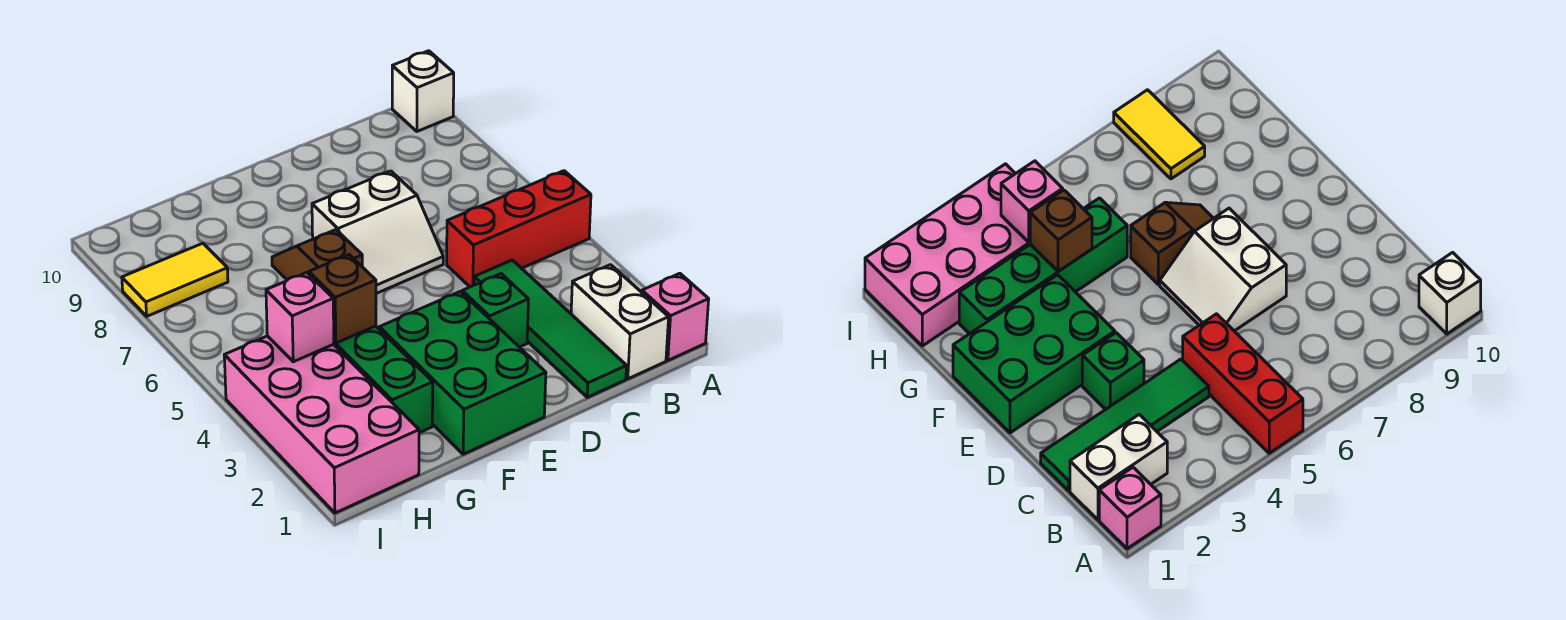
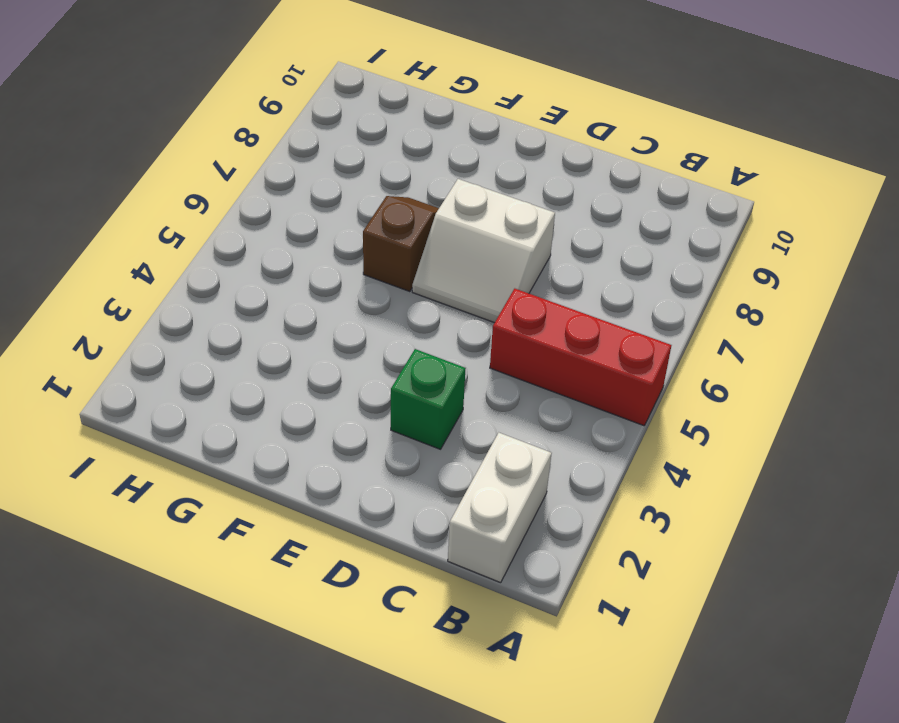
none -> pink brick A1 level 1
none -> white brick A10 level 1
none -> green tile C1:C4 level 1

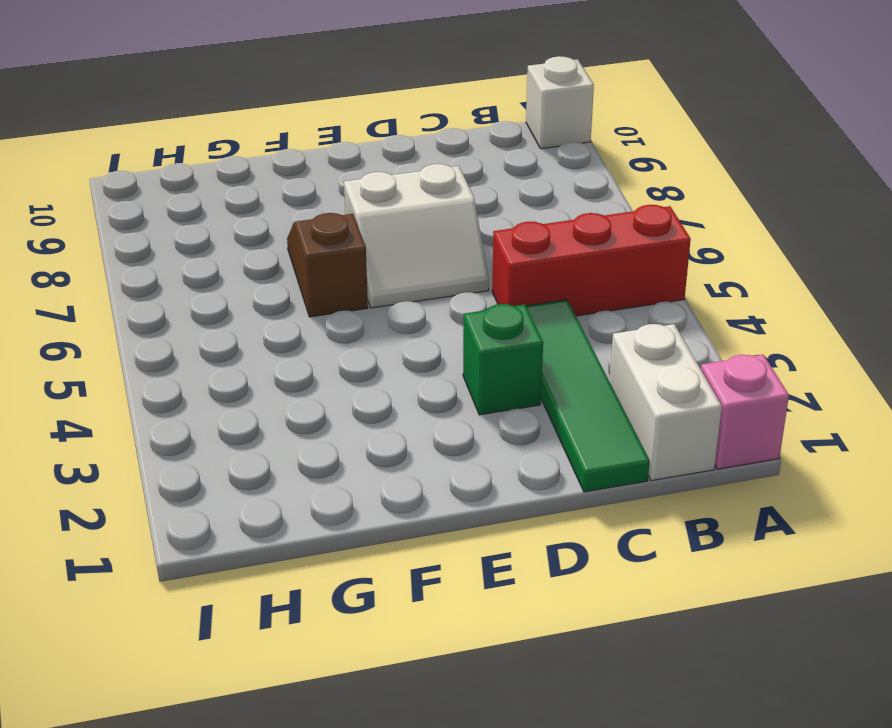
none -> green brick E1:F3 level 1
none -> green brick G2:G5 level 1
none -> pink brick H1:I4 level 1

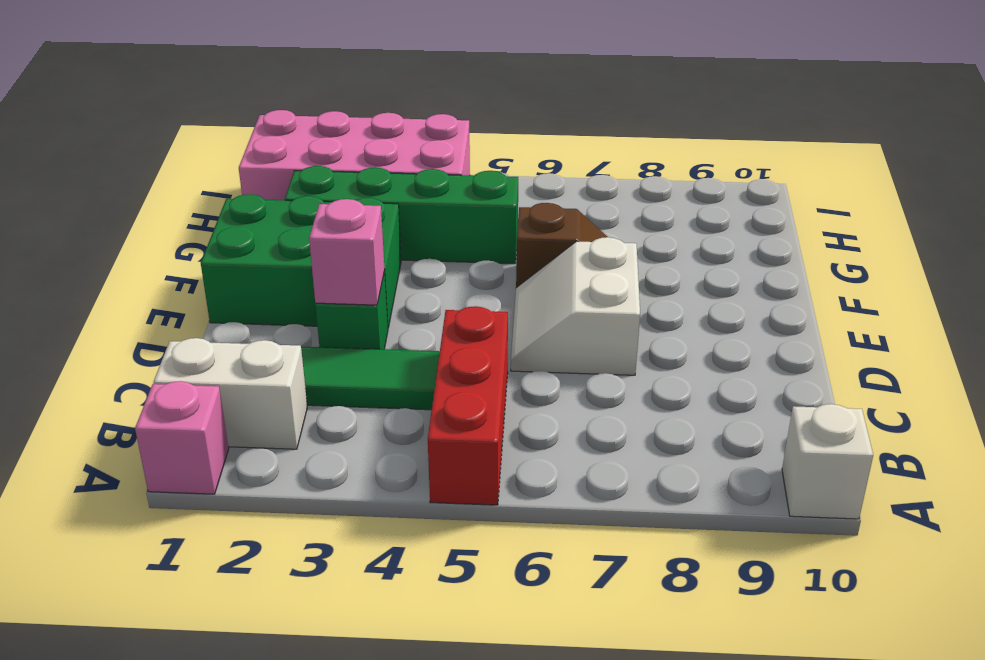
pink brick D3 level 2 -> pink brick H4 level 2
none -> yellow tile H8:I8 level 1
none -> brown brick G4 level 2

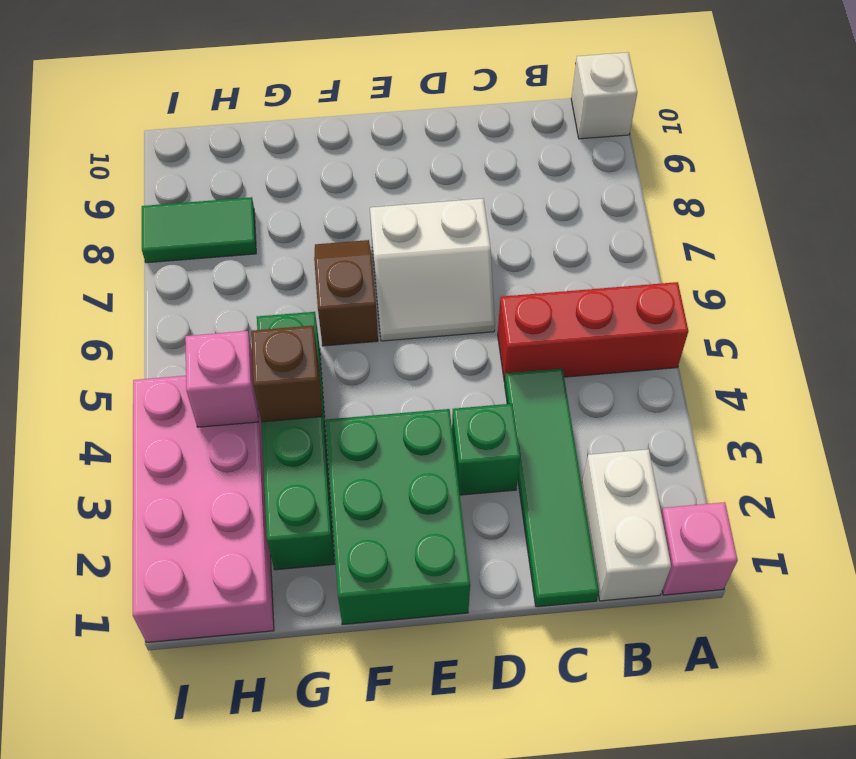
green tile H8:I8 level 1 -> yellow tile H8:I8 level 1

